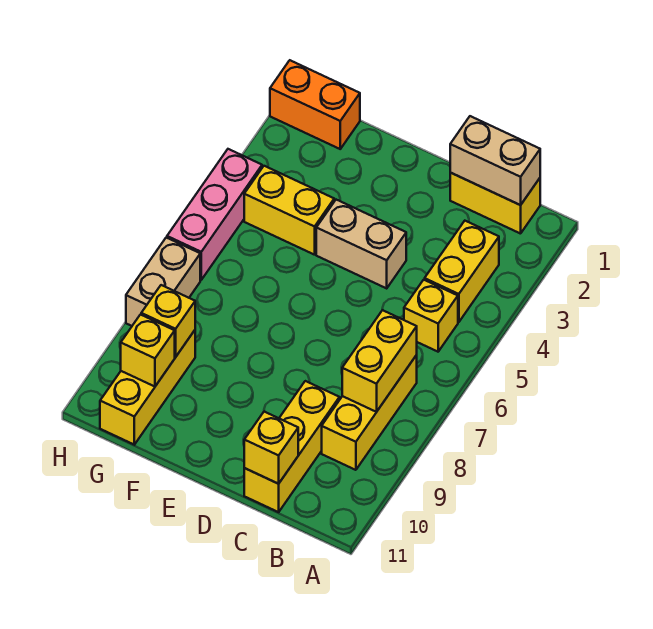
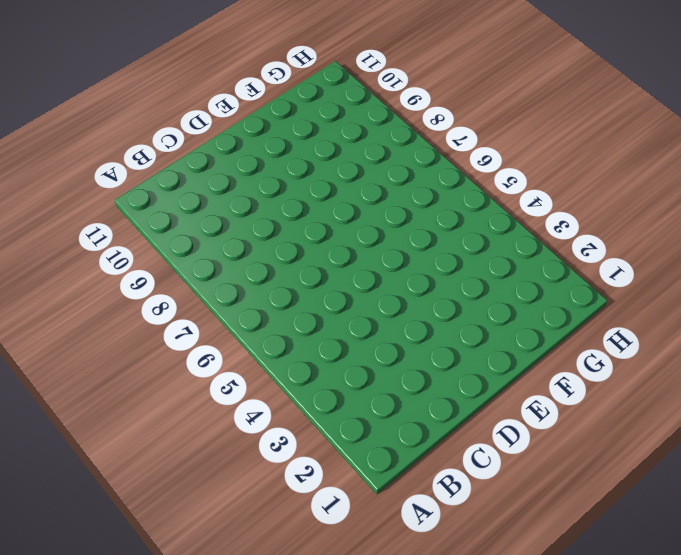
none -> yellow brick B1:C1 level 1
none -> yellow brick B3:B4 level 1
none -> yellow brick B5 level 1

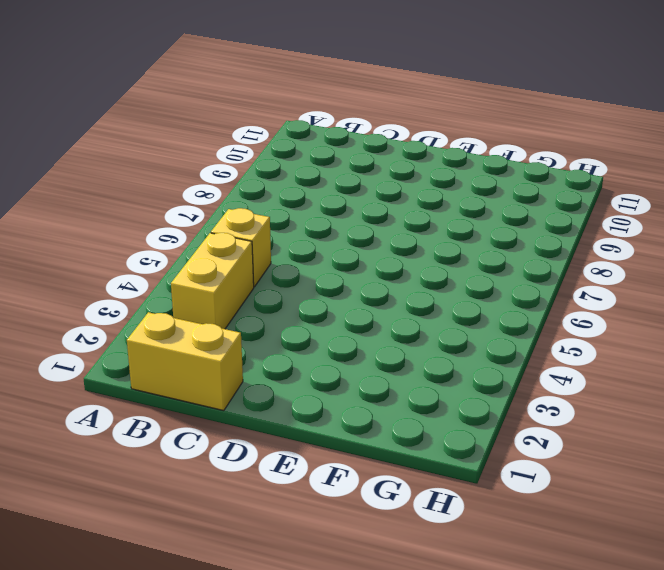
none -> yellow brick B7:B9 level 1
none -> yellow brick C9:C11 level 1
none -> tan brick D4:E4 level 1

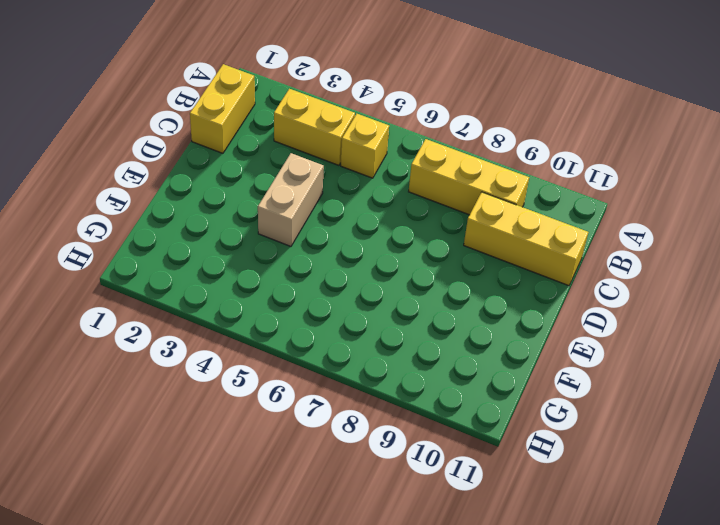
none -> yellow brick F4:G4 level 1
none -> orange brick G1:H1 level 1
none -> yellow brick G9:G11 level 1

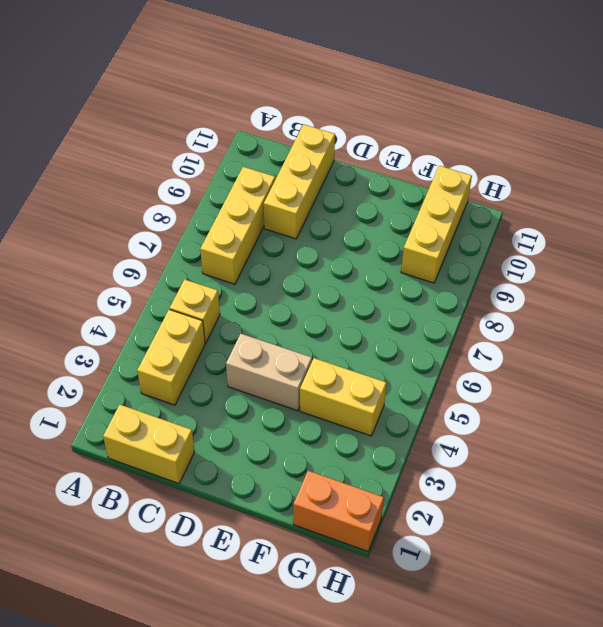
none -> pink brick H4:H6 level 1
none -> tan brick H7:H8 level 1
none -> tan brick B1:C1 level 2

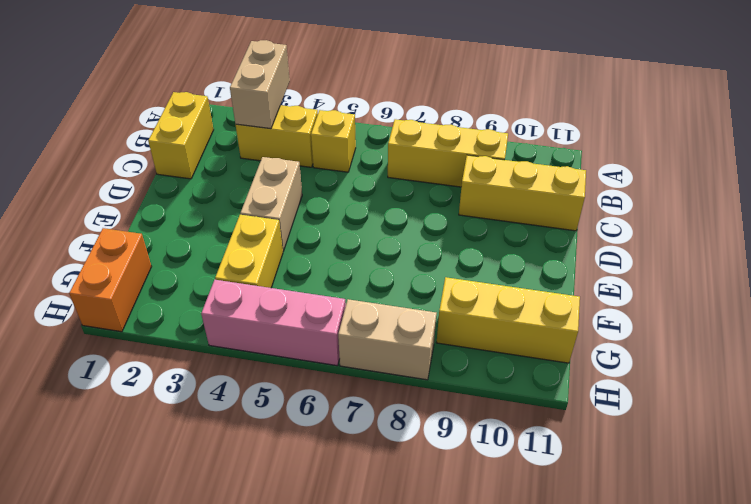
tan brick A3:B3 level 2 -> tan brick B1:C1 level 2
none -> yellow brick B7:B8 level 2
none -> yellow brick C11 level 2
none -> yellow brick G9 level 2

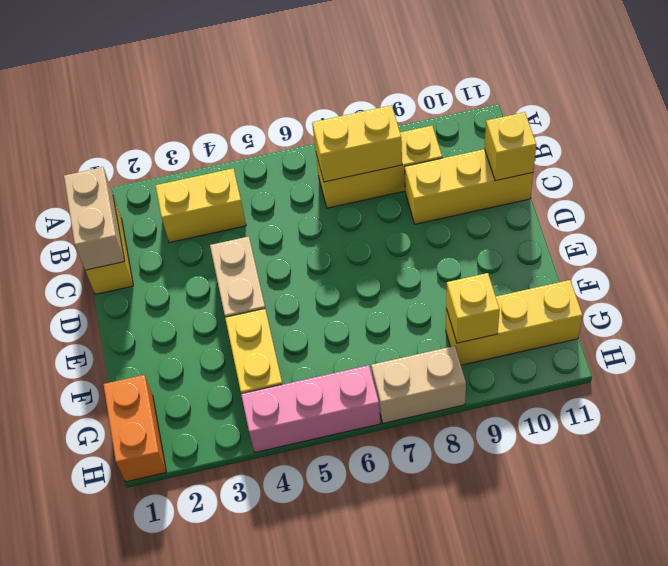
none -> yellow brick B5 level 1
none -> yellow brick G10 level 2

